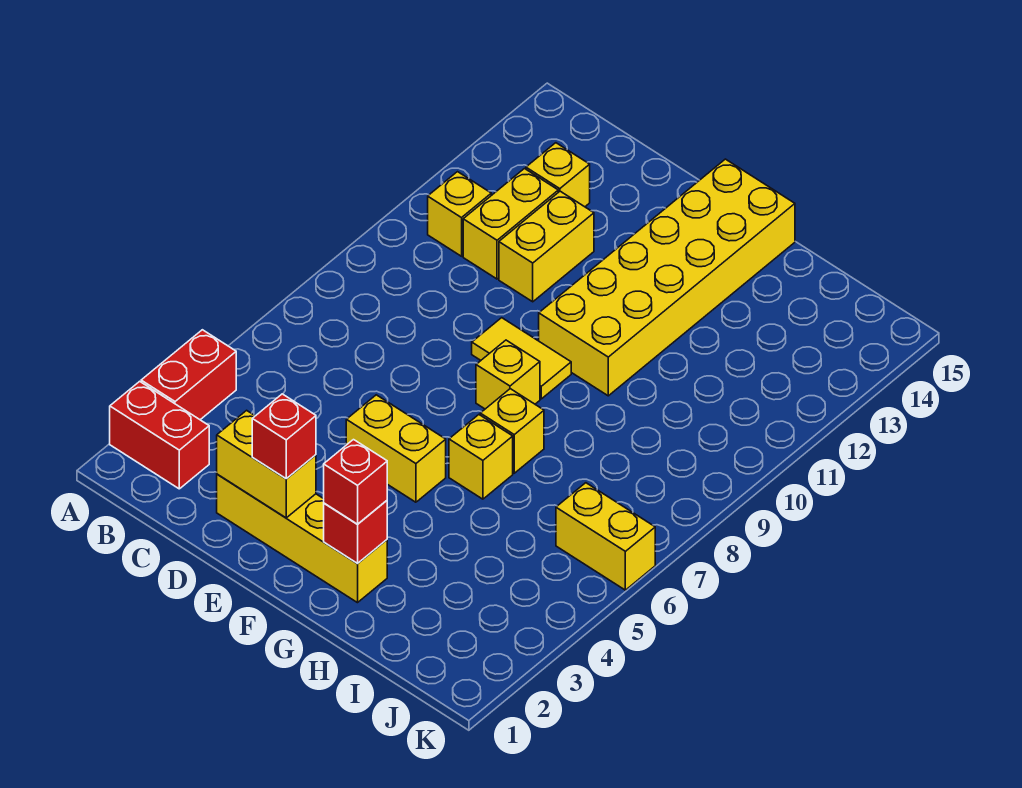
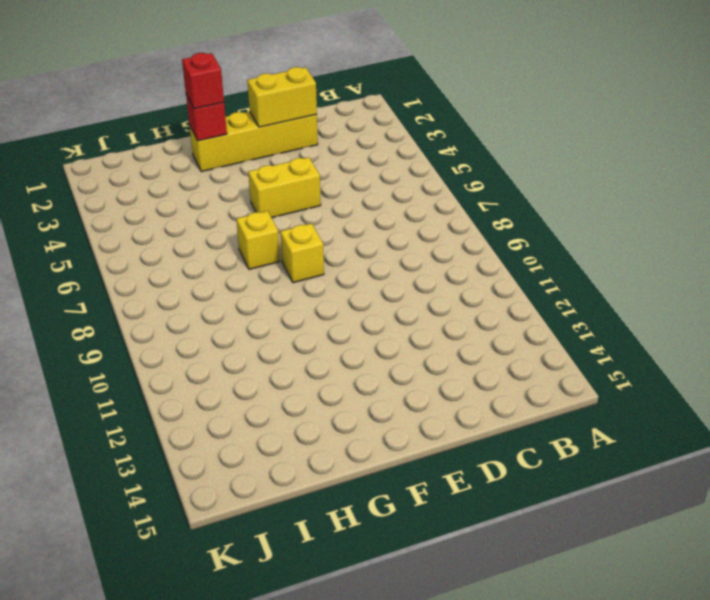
none -> red brick A2:B2 level 1
none -> red brick A3:A4 level 1
none -> yellow brick B11 level 1

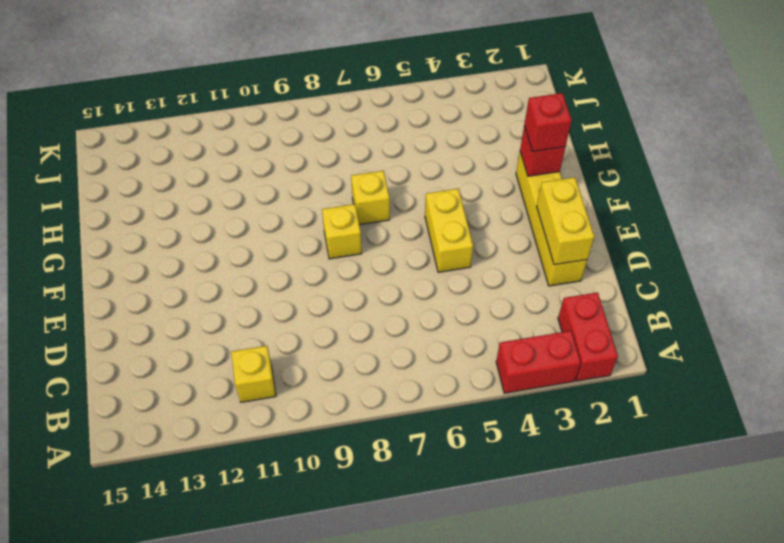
none -> yellow brick C11:C12 level 1
none -> yellow brick C13 level 1
none -> yellow brick D11:D12 level 1

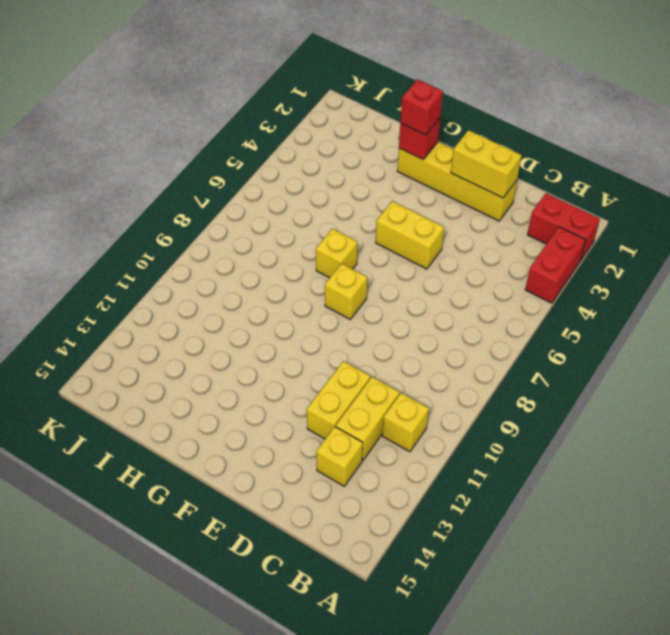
none -> yellow tile E9:F9 level 1
none -> yellow brick F10:G15 level 1
none -> yellow brick G6 level 1

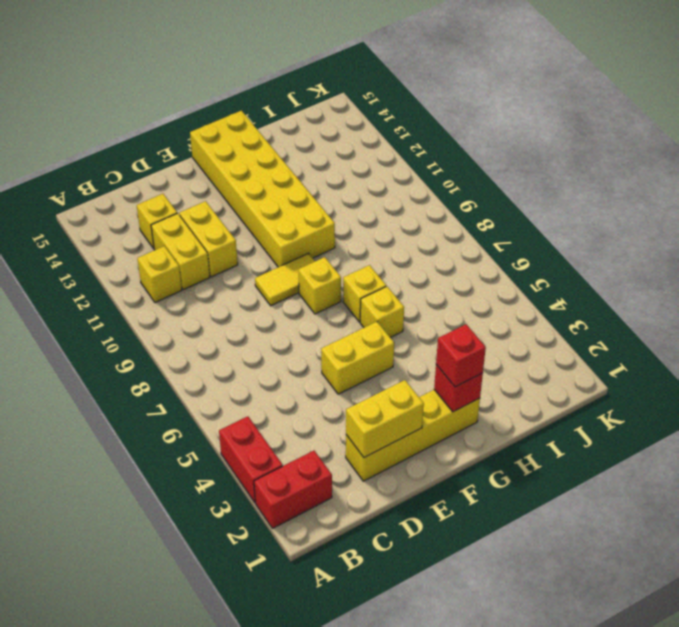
none -> yellow brick J6:K6 level 1
none -> red brick E2 level 3

